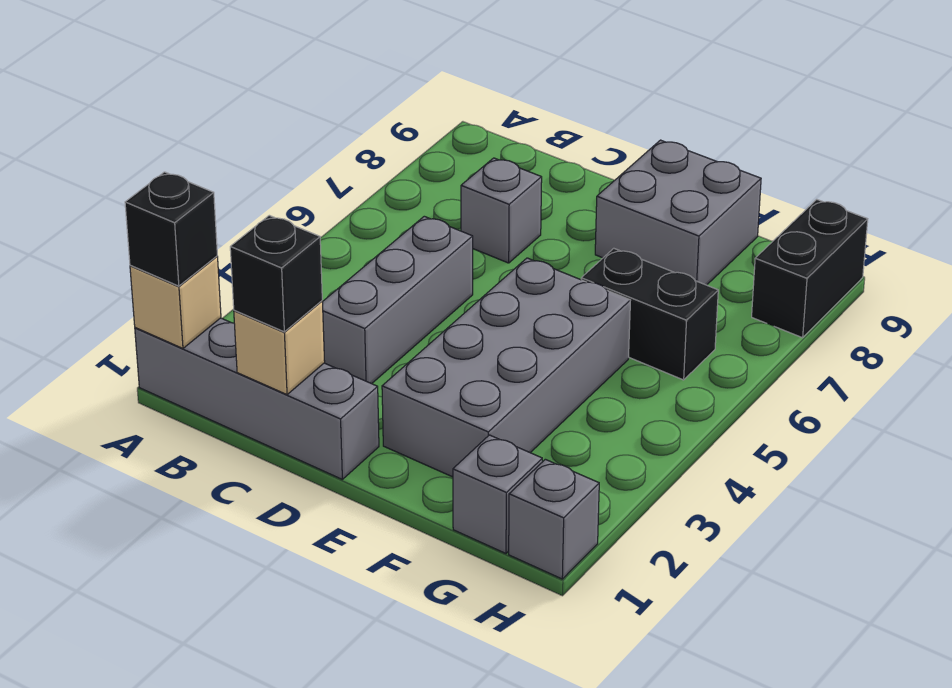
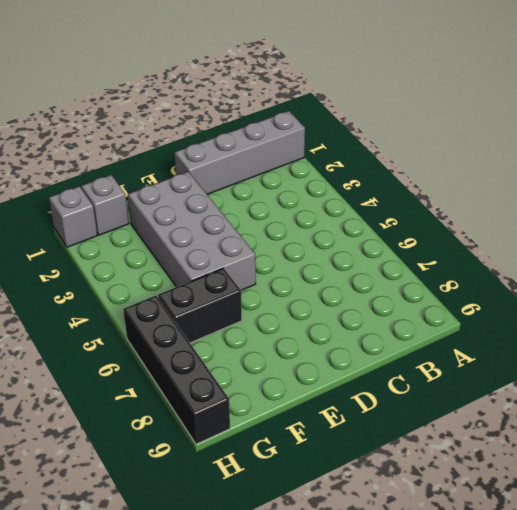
black brick H6:H9 level 1 -> black brick H8:H9 level 1
none -> grey brick C3:C5 level 1
none -> grey brick C7 level 1
none -> grey brick E8:F9 level 1

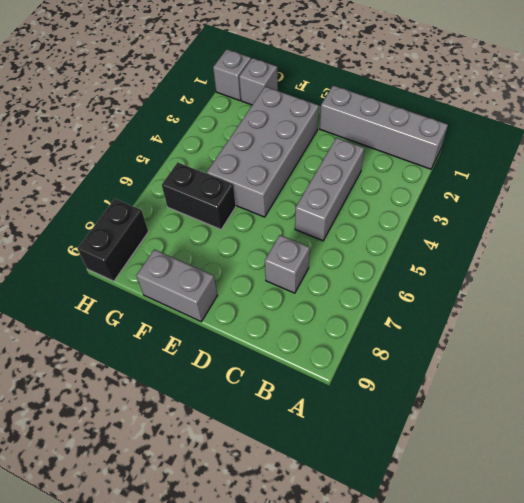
grey brick E9:F9 level 1 -> grey brick E8:F9 level 1
none -> tan brick A1 level 2
none -> tan brick C1 level 2
none -> black brick A1 level 3

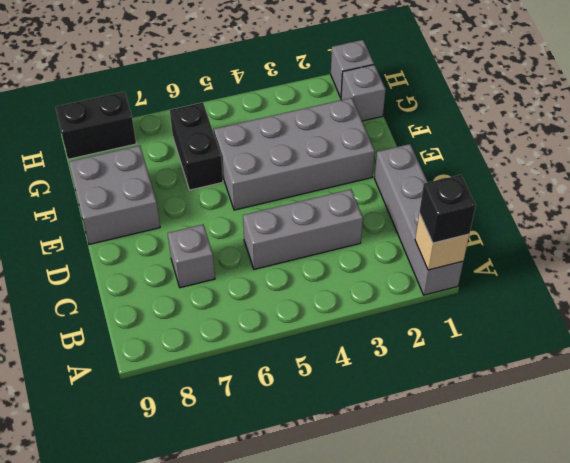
none -> tan brick C1 level 2
none -> black brick C1 level 3

